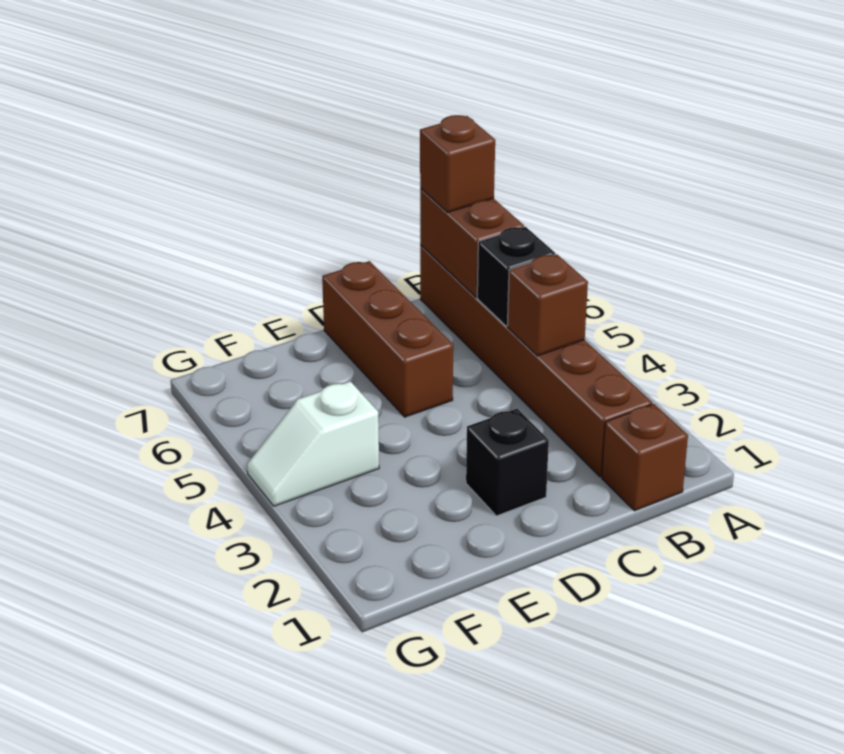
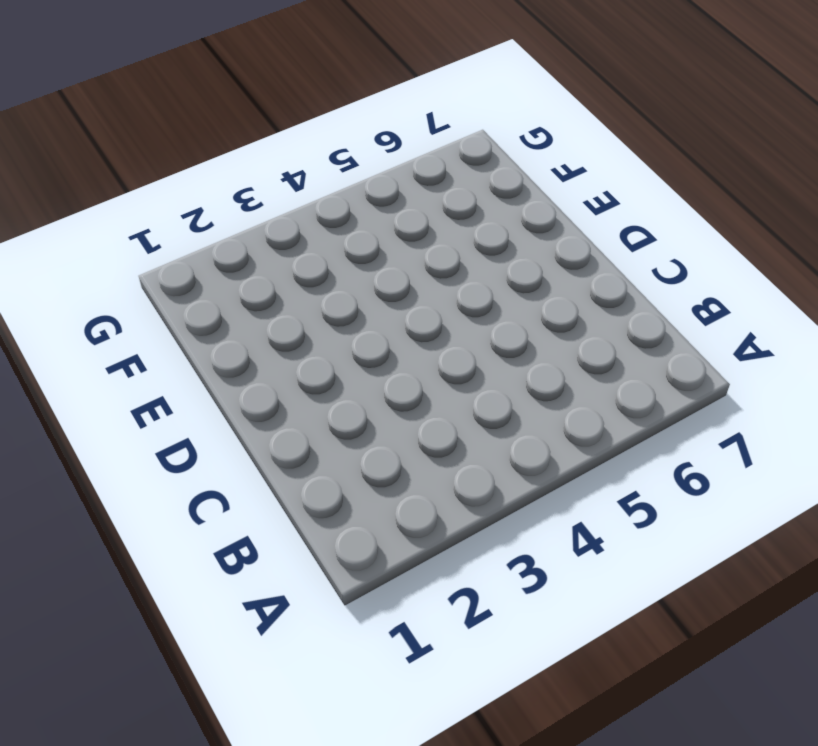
none -> brown brick B1 level 1
none -> brown brick B2:B7 level 1

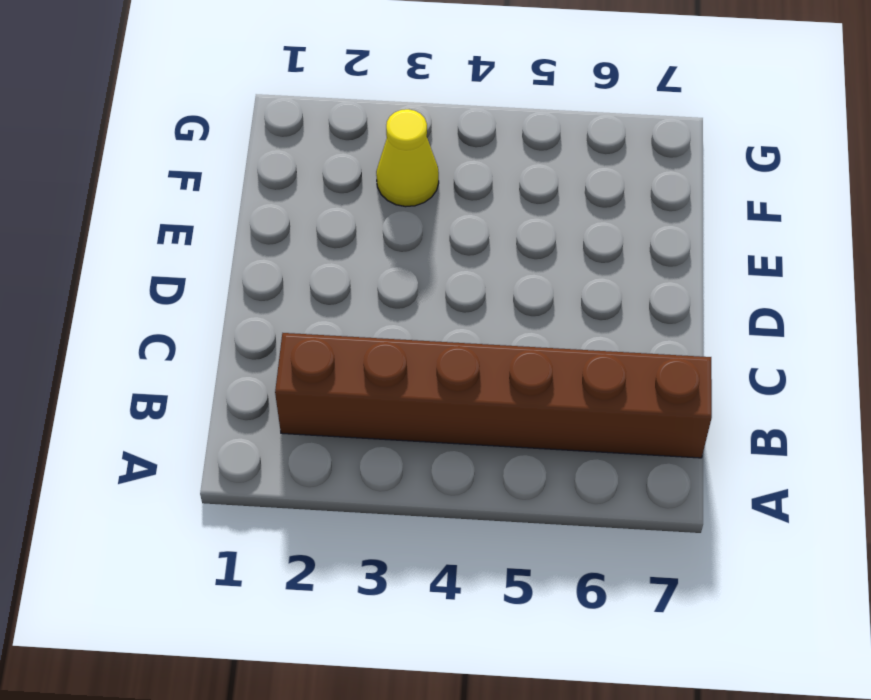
yellow cone F3 level 1 -> none
none -> brown brick B1 level 1
none -> black brick D2 level 1

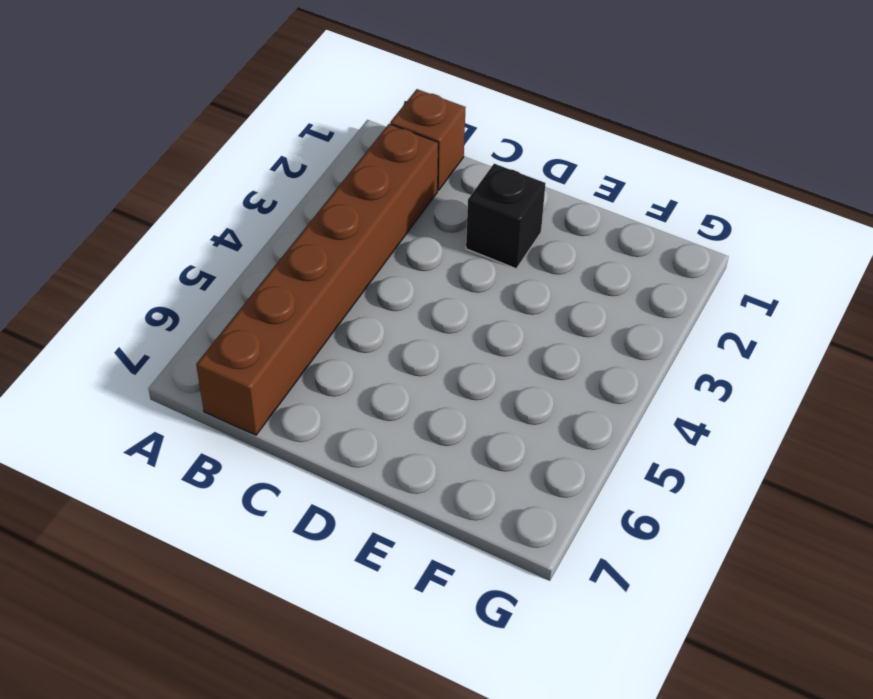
none -> brown brick D5:D7 level 1
none -> white slope F4:G4 level 1 top F

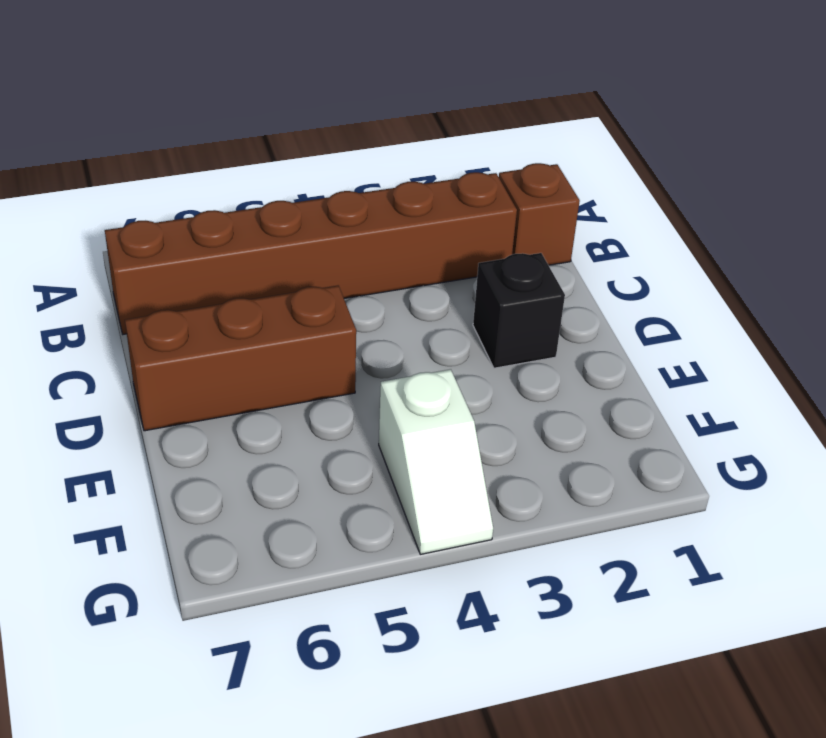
none -> brown brick B4 level 2
none -> black brick B5 level 2

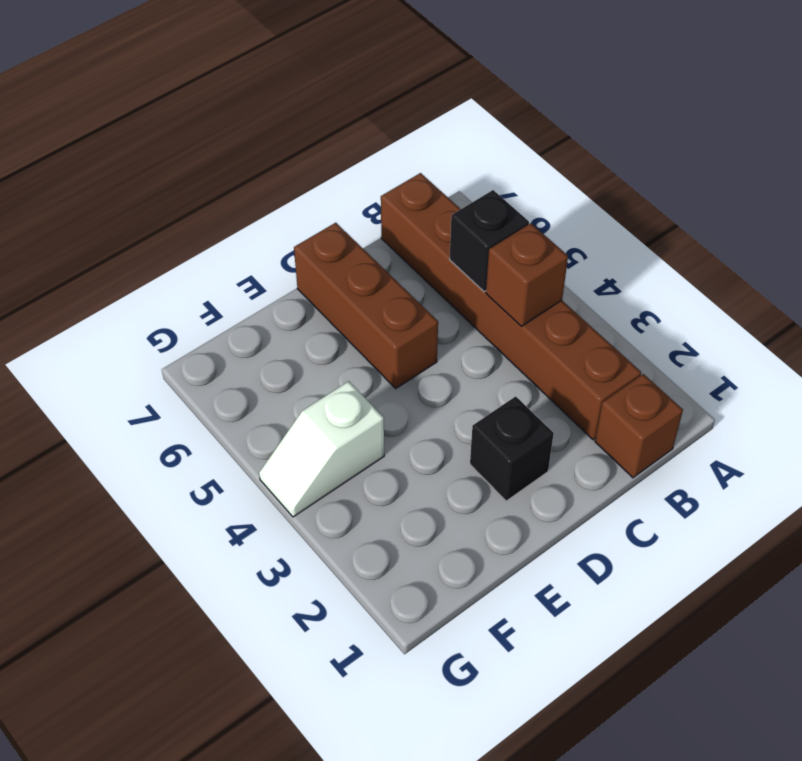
none -> brown brick B6:B7 level 2
none -> brown brick B7 level 3

